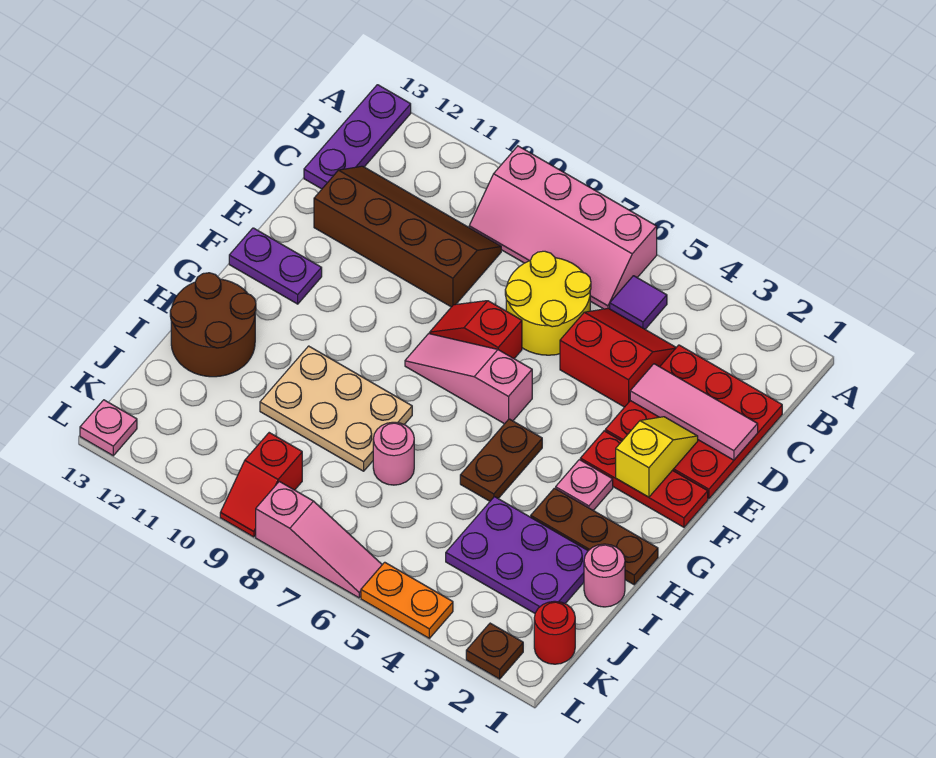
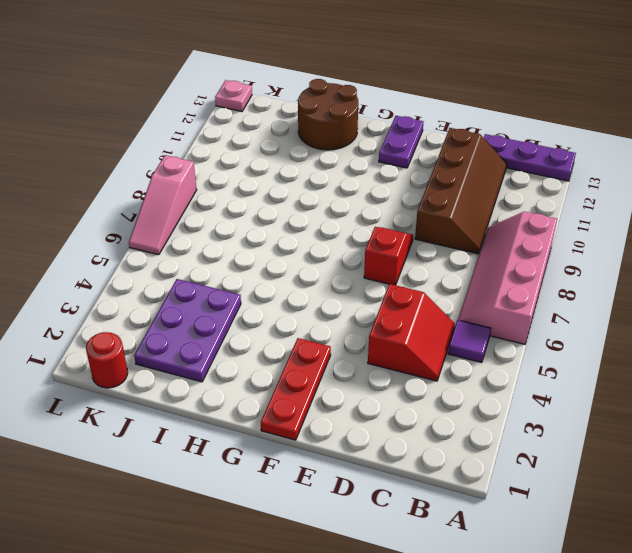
none -> red plate C1:E3 level 1
none -> yellow round brick C6:D7 level 1
none -> pink slope F6:F8 level 1 top 6

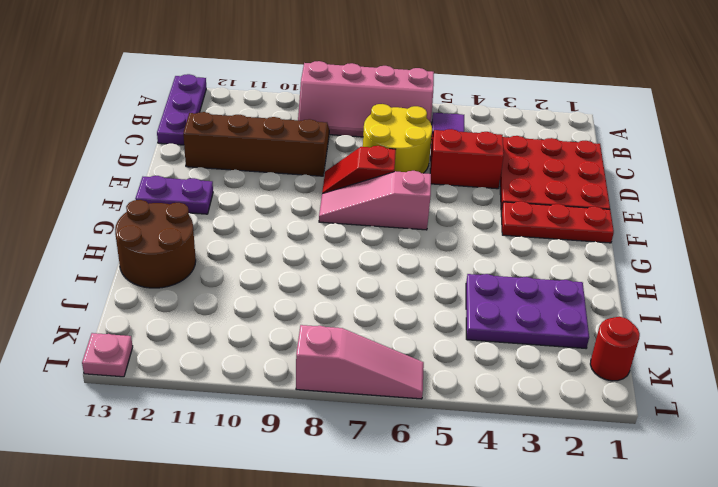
none -> pink plate G3 level 1
none -> brown plate G5:H5 level 1
none -> brown plate H1:H3 level 1

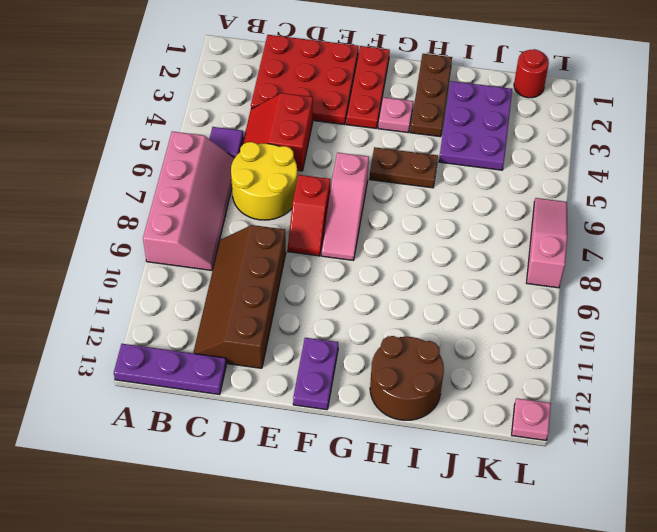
none -> tan plate H8:I10 level 1
none -> pink round brick I1 level 1
none -> pink round brick I7 level 1

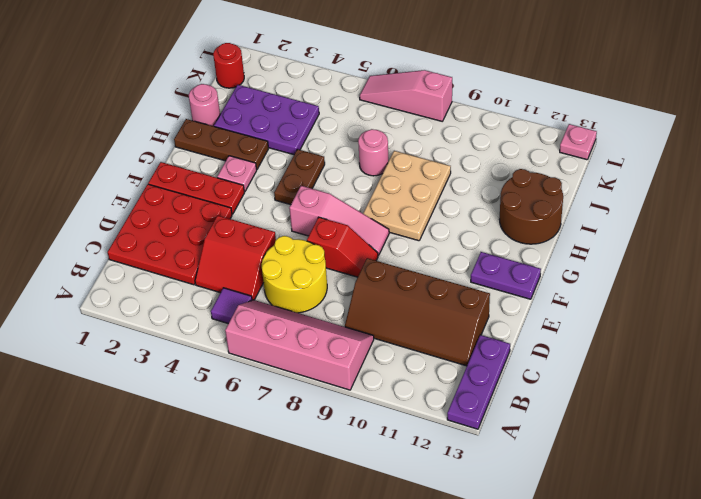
tan plate G8:I9 level 1 -> tan plate H8:I10 level 1
none -> red slope K9:L9 level 1 top K
none -> brown plate L2 level 1
none -> orange plate L4:L5 level 1

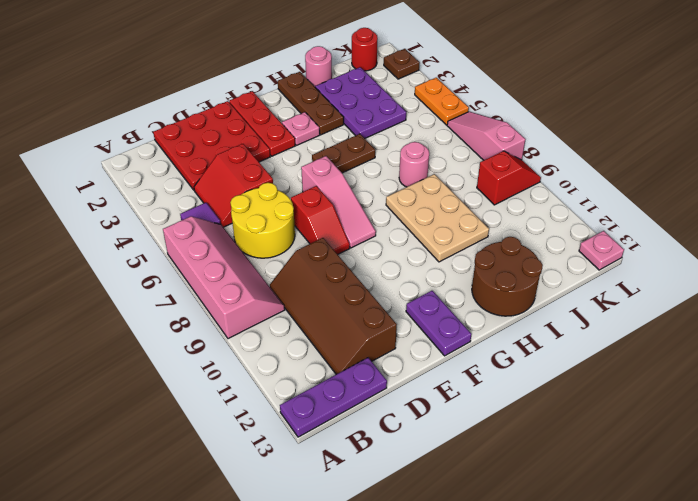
none -> pink tile D1:D3 level 2
none -> yellow slope E2:F2 level 2 top F

